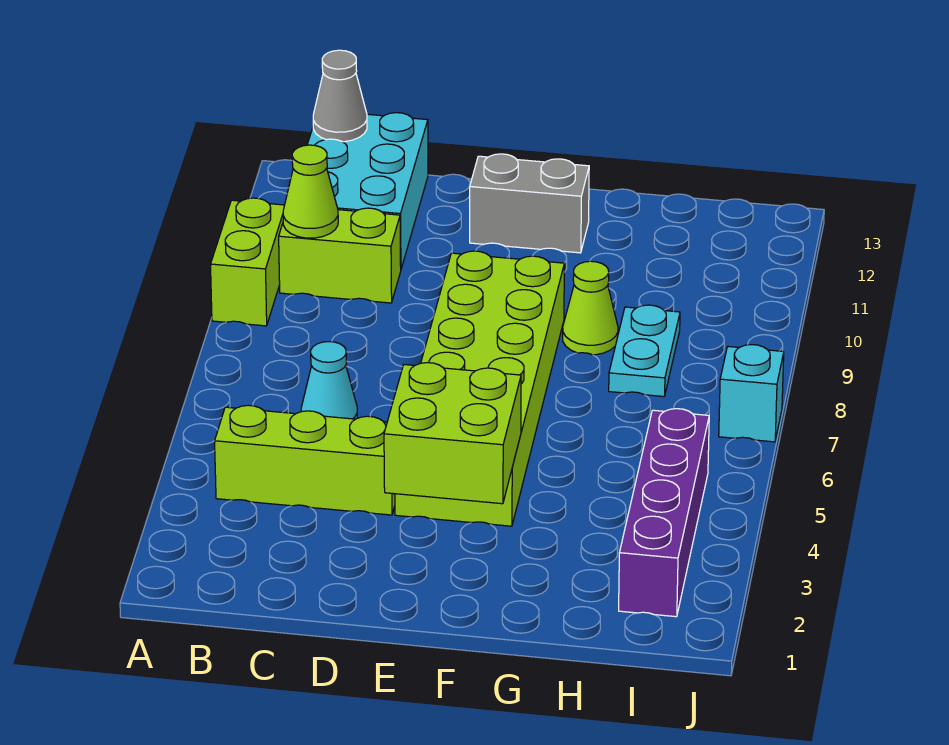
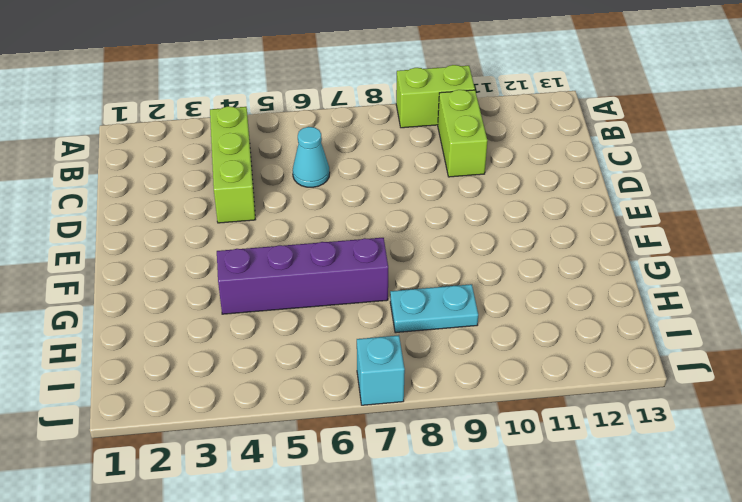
purple brick G4:G7 level 1 -> purple brick I2:I5 level 1
none -> cyan brick B11:C13 level 1
none -> lime brick E4:F9 level 1
none -> grey brick E12:F12 level 1

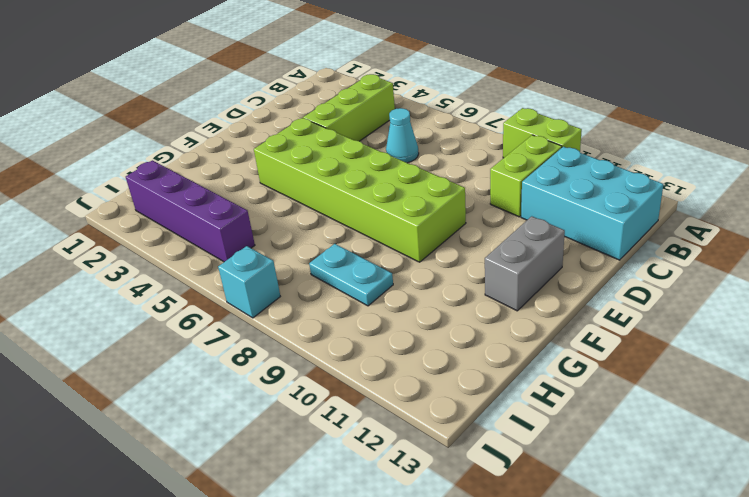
none -> lime cone G9 level 1
none -> lime cone B10 level 2
none -> grey cone B13 level 2

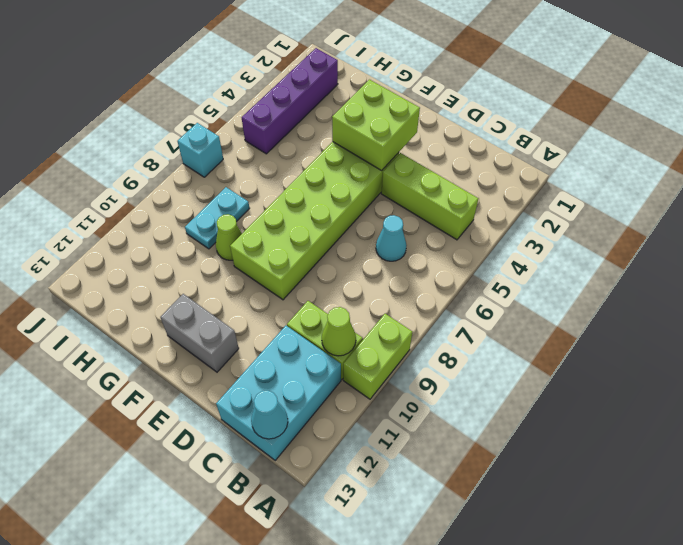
cyan cone B13 level 2 -> grey cone B13 level 2

